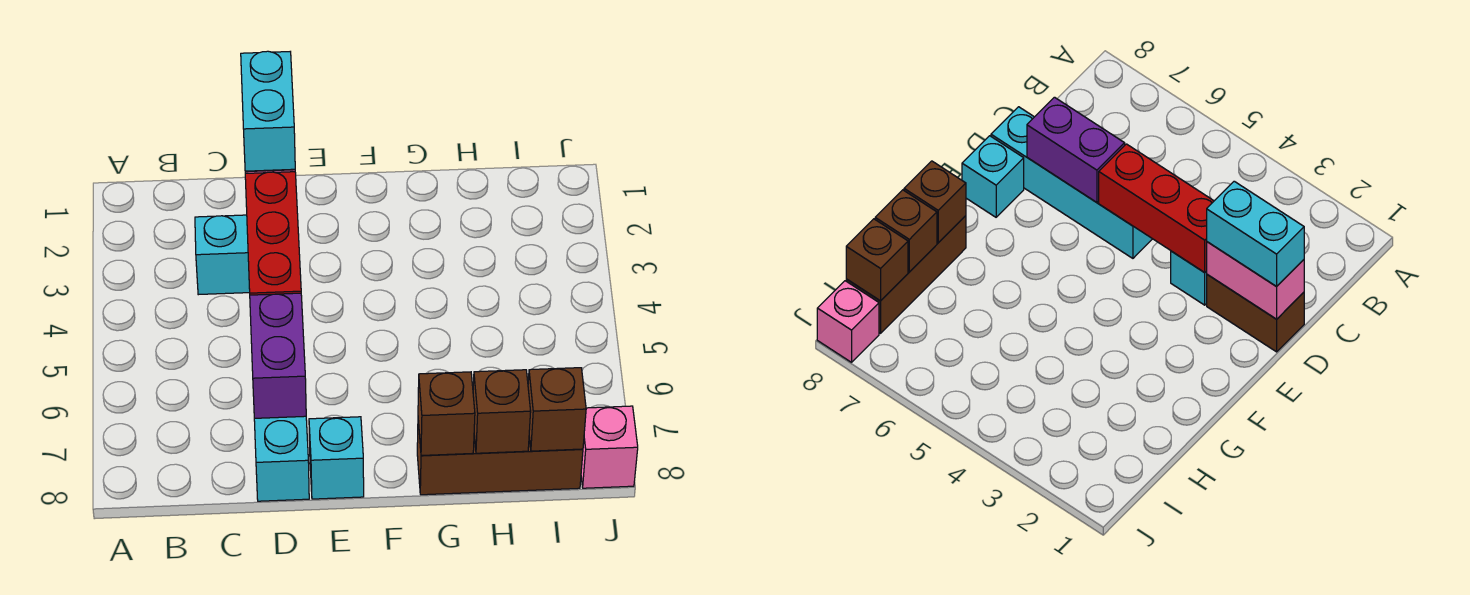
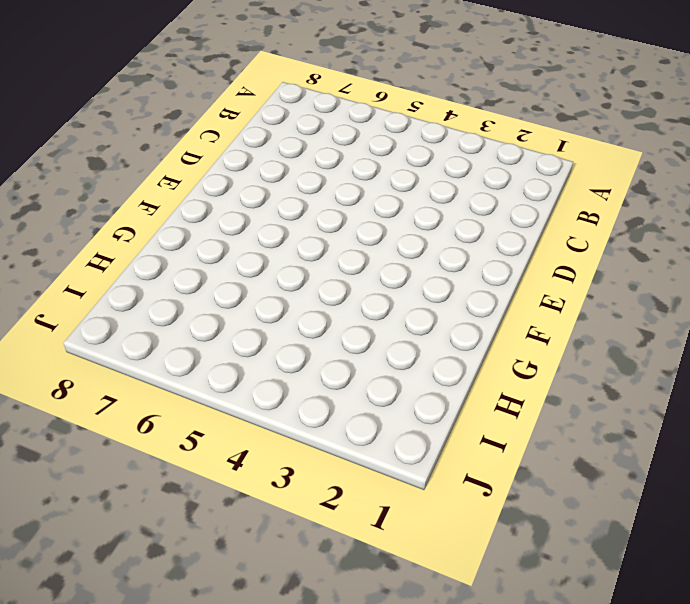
none -> cyan brick C3:D3 level 1
none -> brown brick D1:D2 level 1
none -> cyan brick D5:D8 level 1

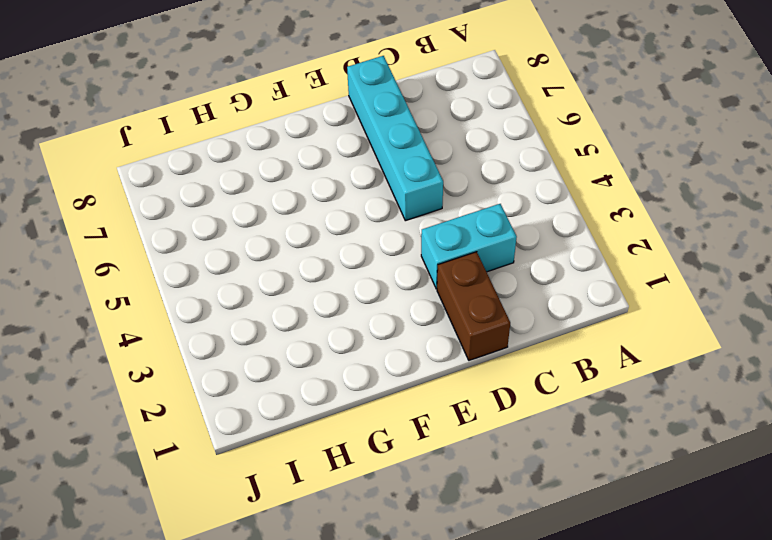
none -> cyan brick E8 level 1
none -> brown brick G8:I8 level 1
none -> pink brick J8 level 1

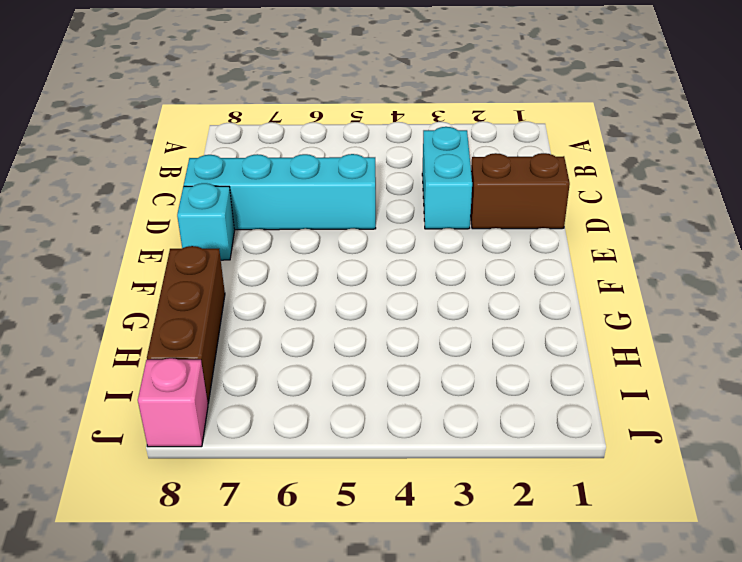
none -> pink brick D1:D2 level 2
none -> red brick D3:D5 level 2
none -> purple brick D6:D7 level 2

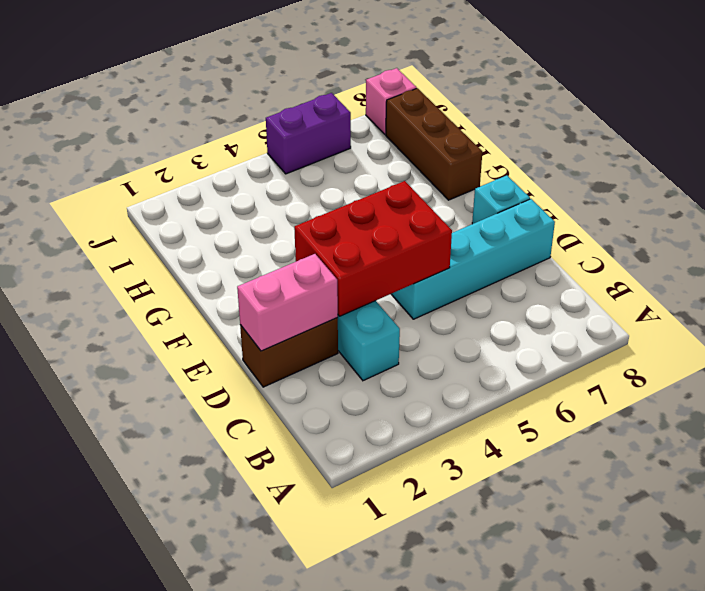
red brick D3:E5 level 2 -> red brick D3:D5 level 2
purple brick J5:J6 level 1 -> purple brick D6:D7 level 2
none -> brown brick G8 level 2
none -> brown brick H8 level 2
none -> brown brick I8 level 2

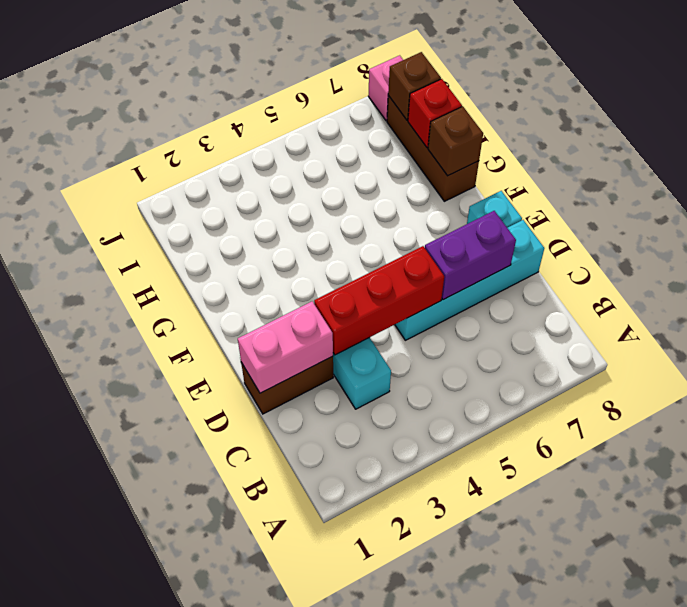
red brick H8 level 2 -> brown brick H8 level 2
none -> cyan brick D1:D2 level 3

